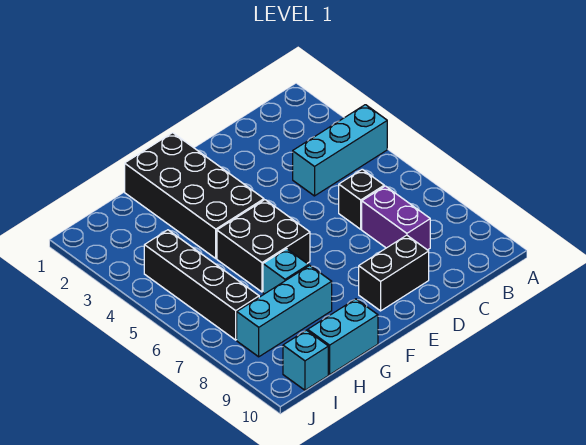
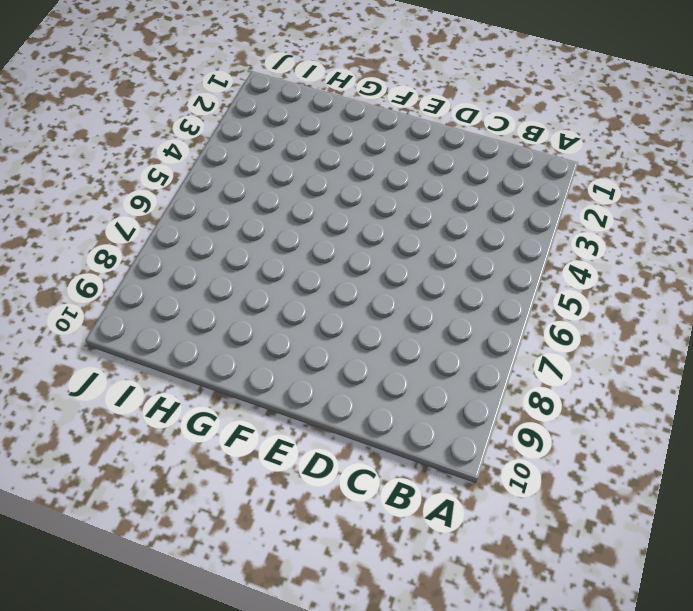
none -> cyan brick A4:C4 level 1
none -> black brick C6 level 1

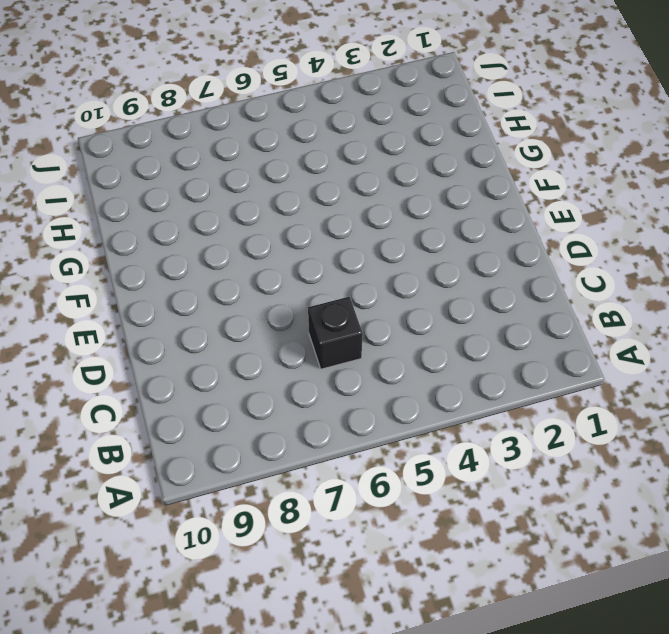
none -> cyan brick A4:C4 level 1
none -> purple brick C7:C8 level 1

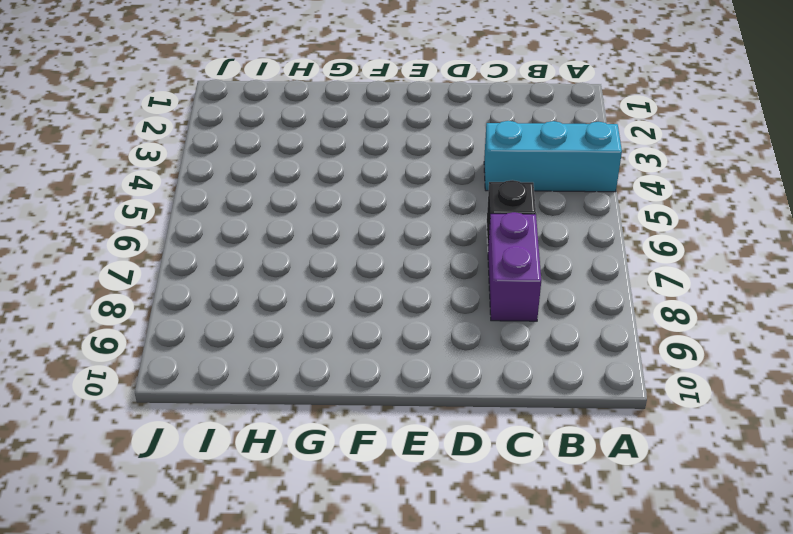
none -> black brick D9:E9 level 1
none -> black brick F1:G4 level 1

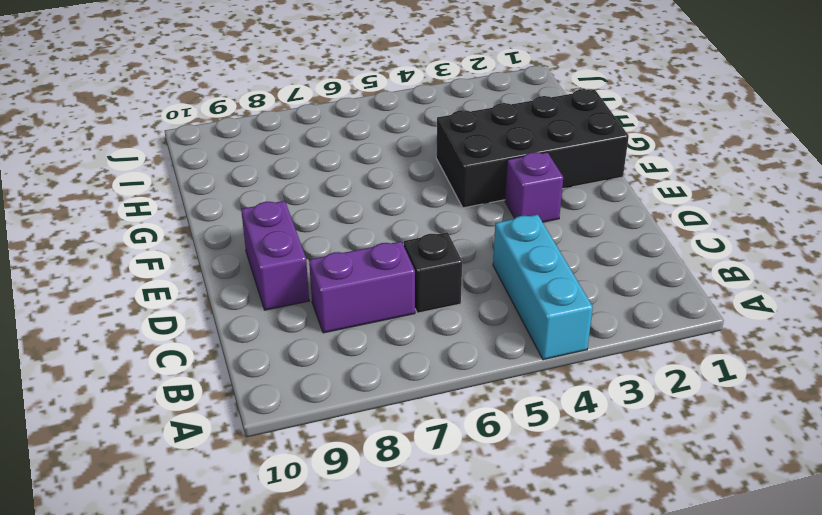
purple brick D9:E9 level 1 -> black brick D9:E9 level 1
purple brick E3 level 1 -> none
none -> black brick F5:G6 level 1
none -> cyan brick G7 level 1

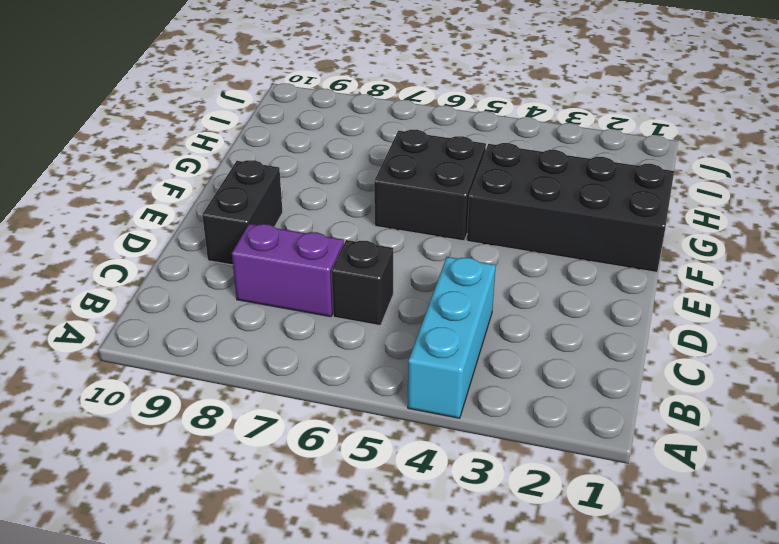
none -> cyan brick G7 level 1
none -> cyan brick G8:I8 level 1

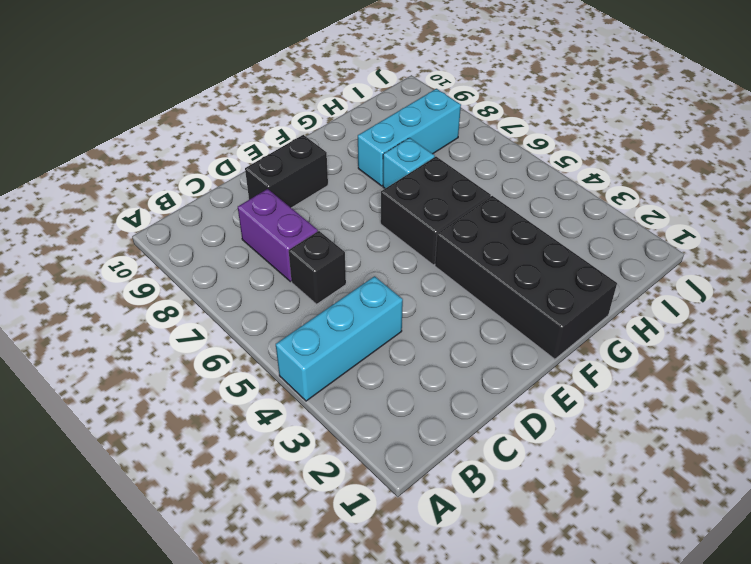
none -> cyan brick G10:H10 level 1
none -> black brick I4:I7 level 1

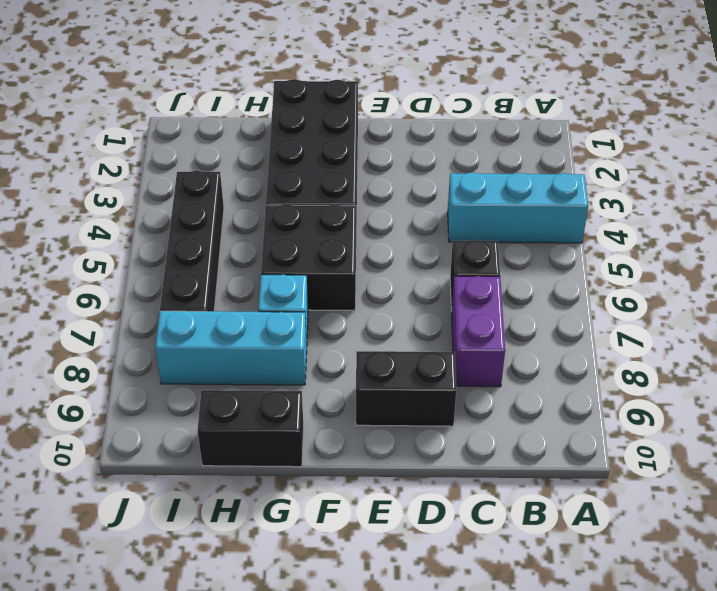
black brick G10:H10 level 1 -> cyan brick G10:H10 level 1
none -> cyan brick I10 level 1

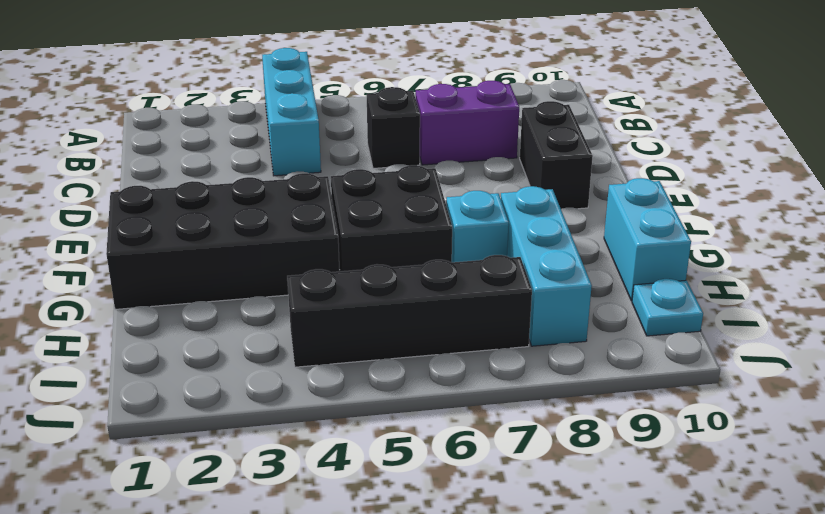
cyan plate I10 level 1 -> cyan brick I10 level 1

